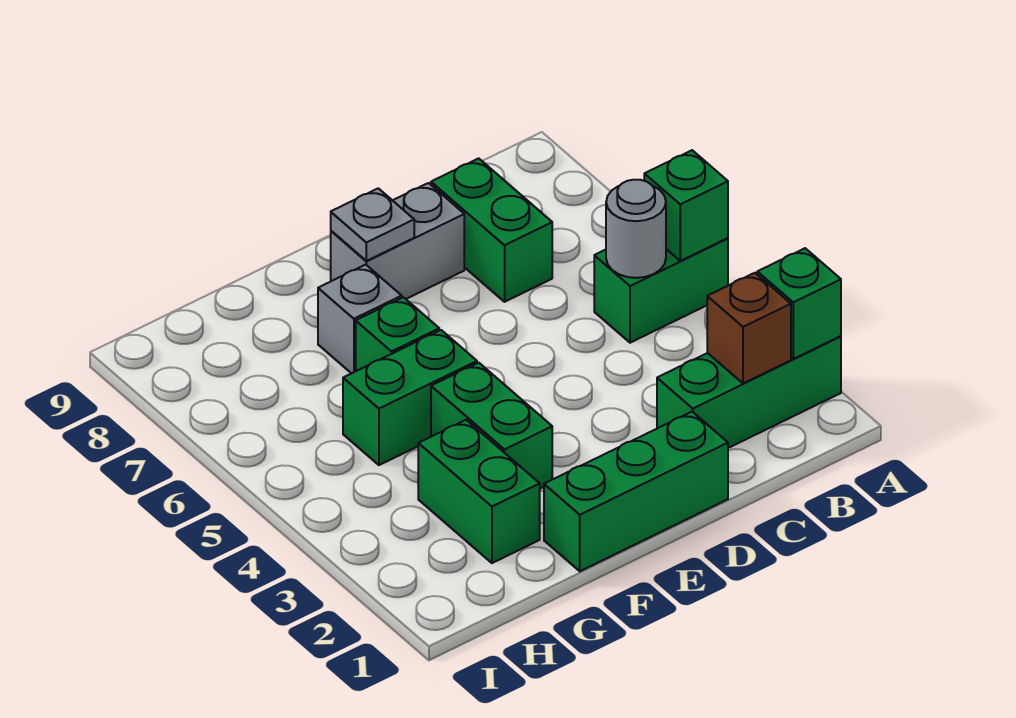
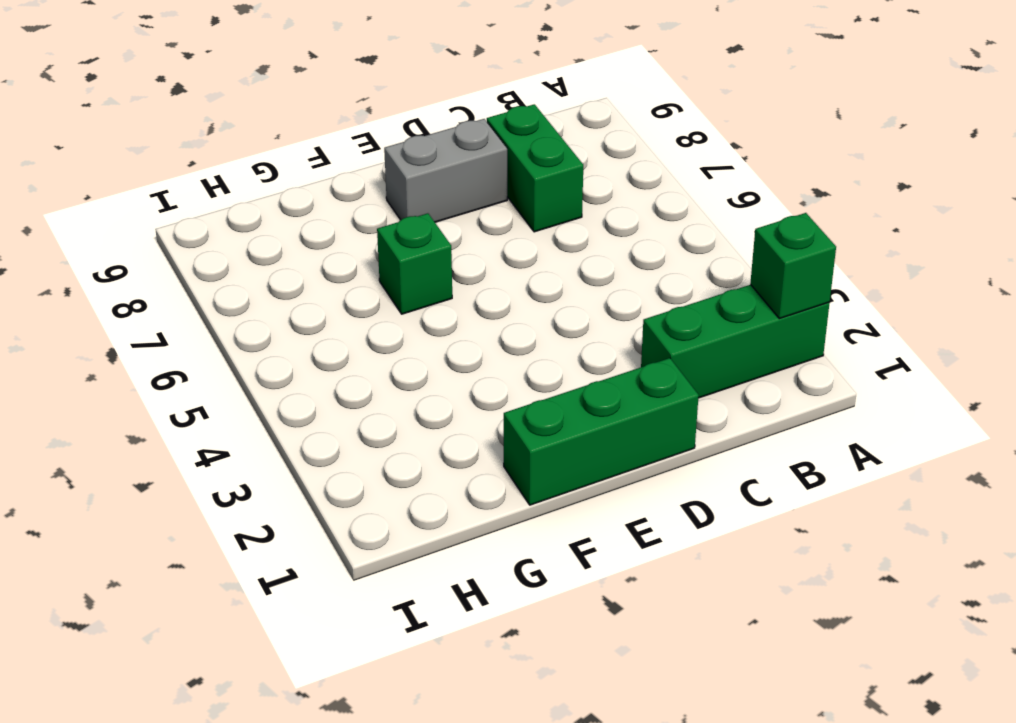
none -> green brick A5:B5 level 1
none -> green brick F3:F4 level 1
none -> green brick F5:G5 level 1

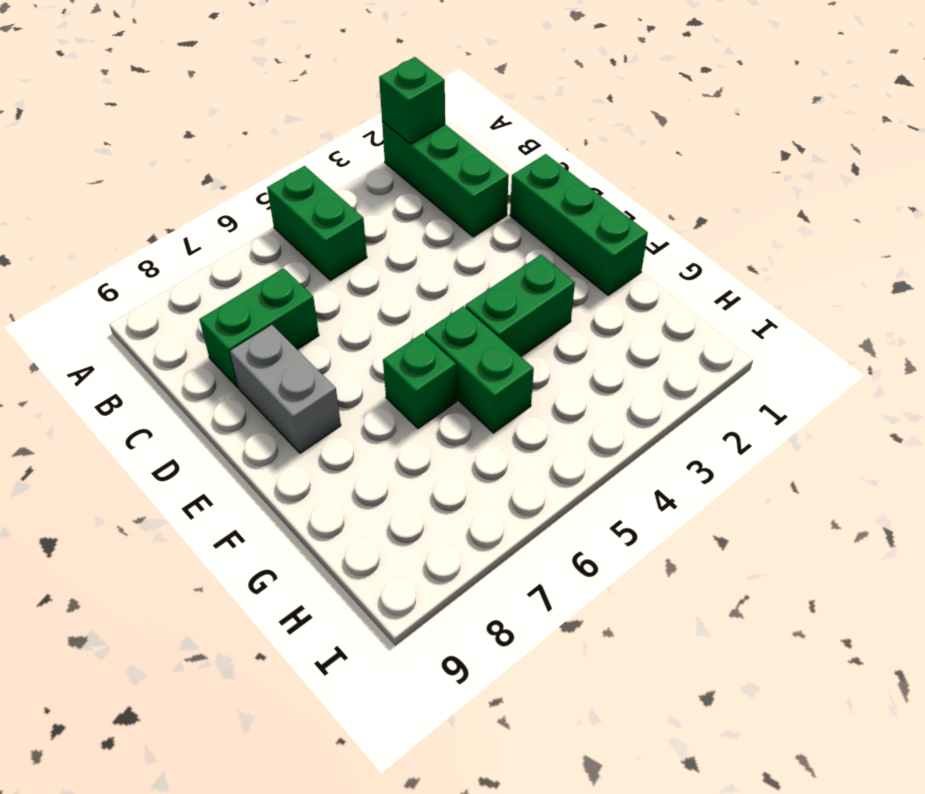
none -> grey brick F7 level 1
none -> green brick G2:G3 level 1
none -> green brick A5 level 2

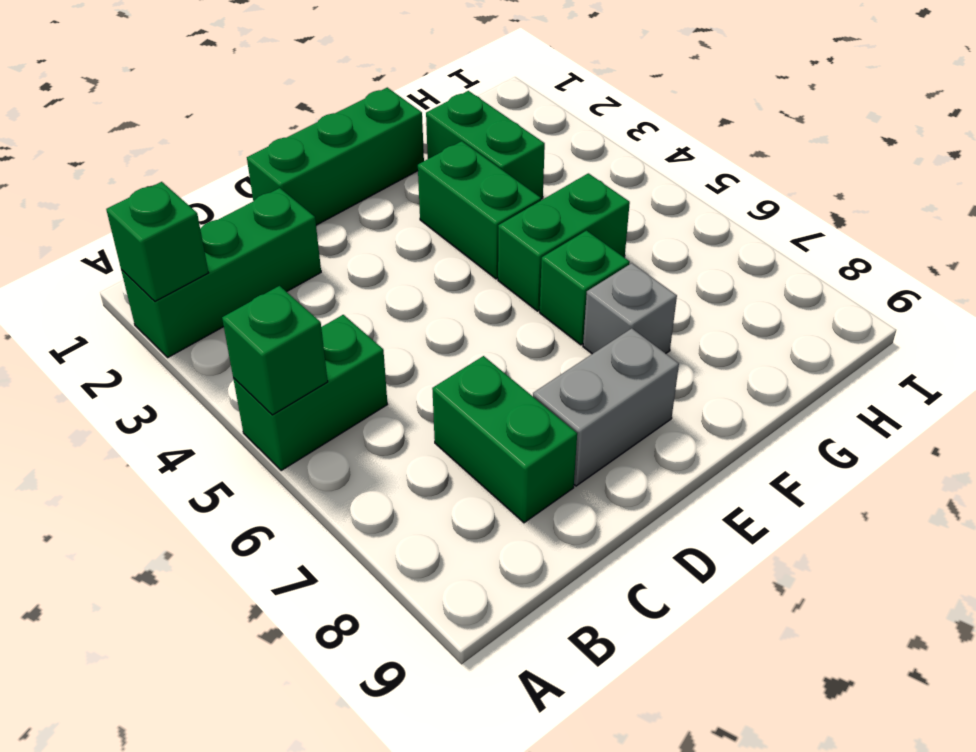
none -> brown brick B2 level 2
none -> grey round brick B5 level 2
none -> grey plate E8 level 2

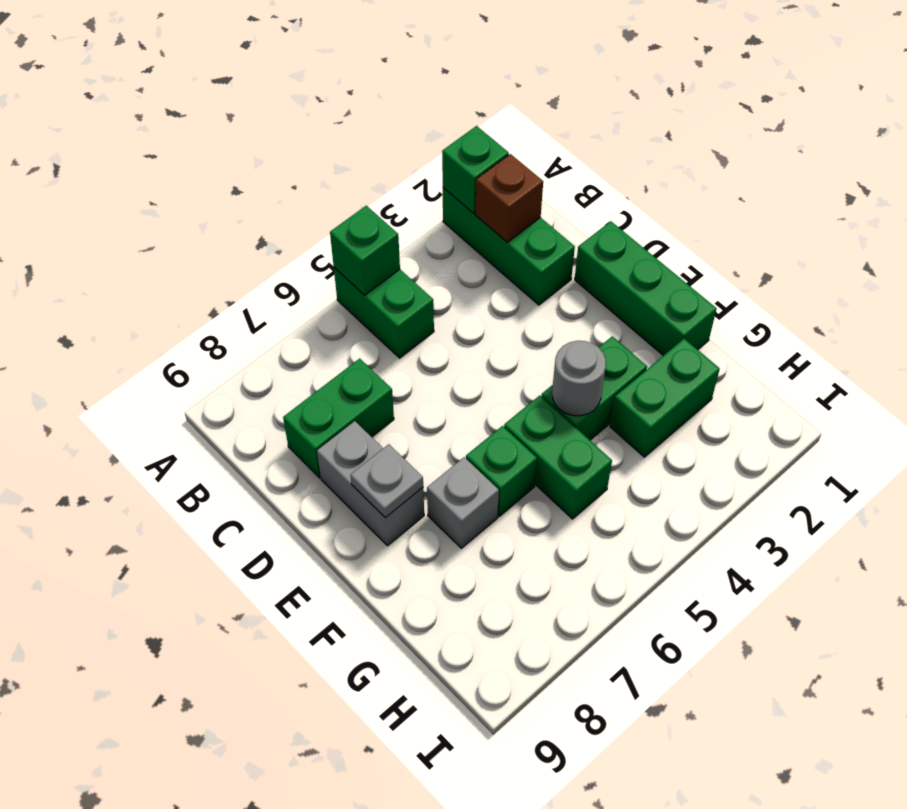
grey round brick F4 level 2 -> grey round brick B5 level 2

